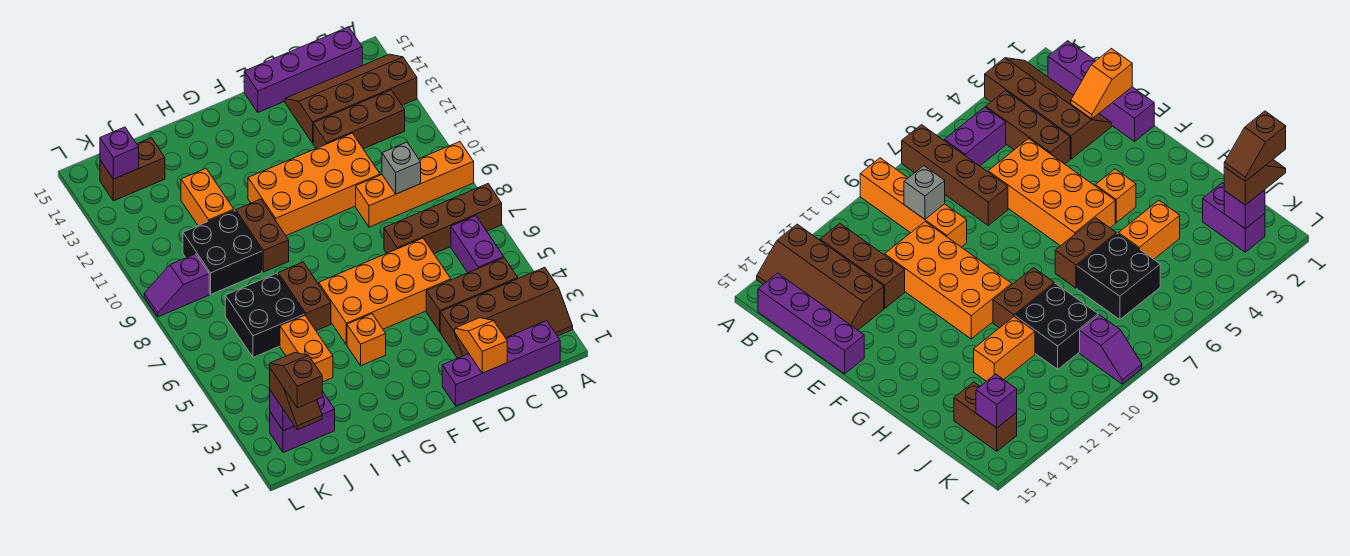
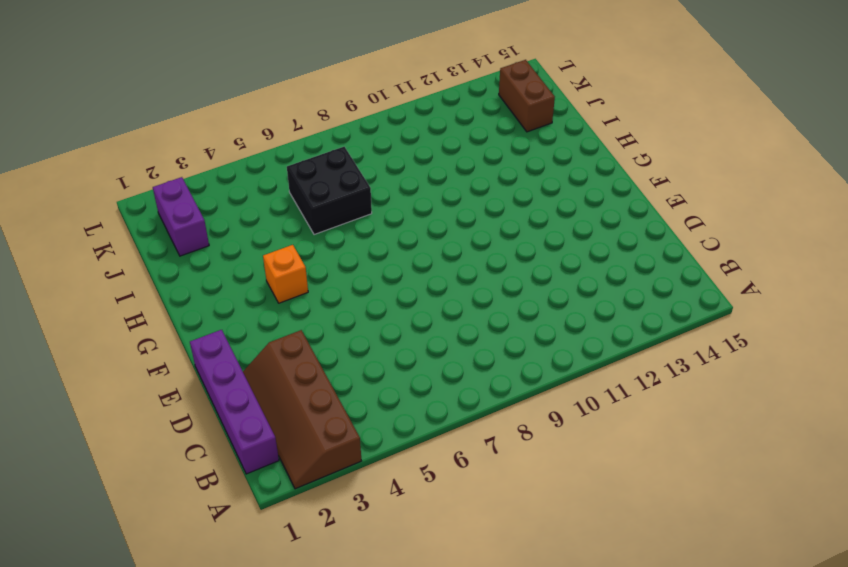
none -> brown brick A7:D7 level 1
none -> orange brick A9:D9 level 1
none -> brown slope A13:D14 level 1 top 13

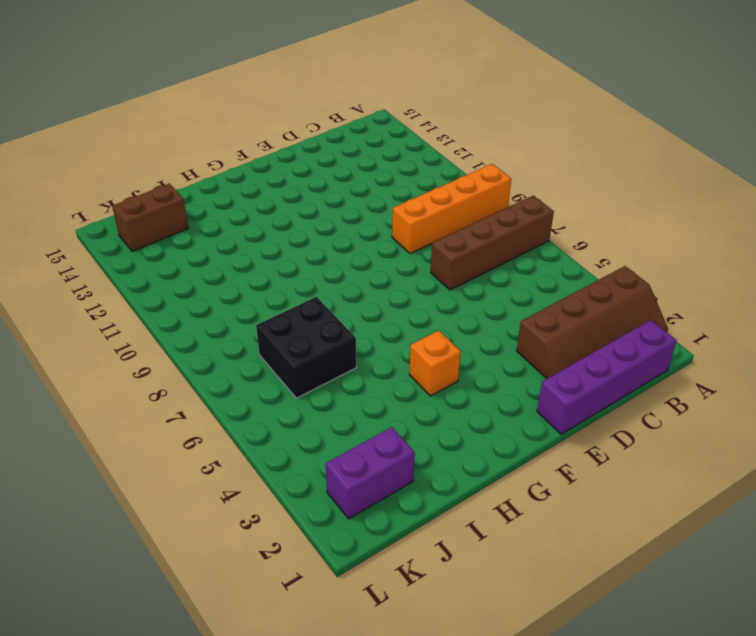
none -> brown slope A13:D14 level 1 top 13
none -> brown brick B4:D4 level 1
none -> purple brick B5:B6 level 1

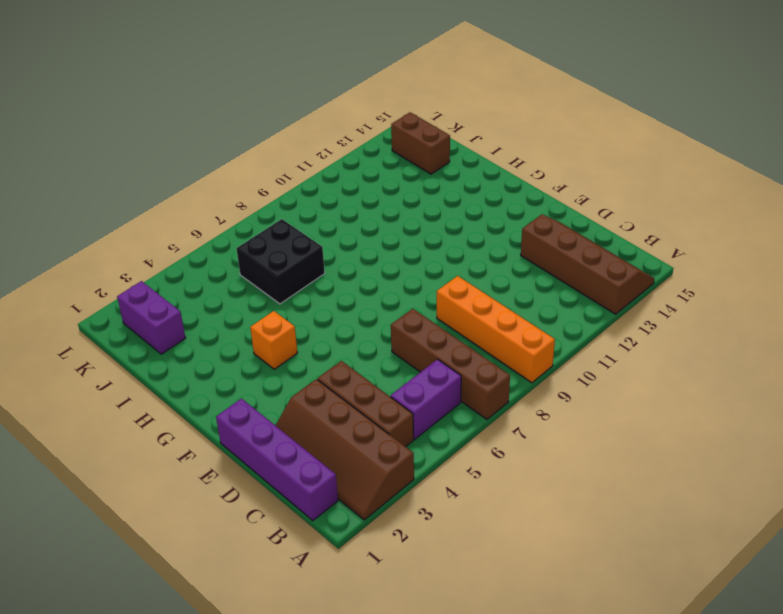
none -> brown brick B12:D12 level 1
none -> purple brick B15:E15 level 1
none -> orange brick D5:G6 level 1

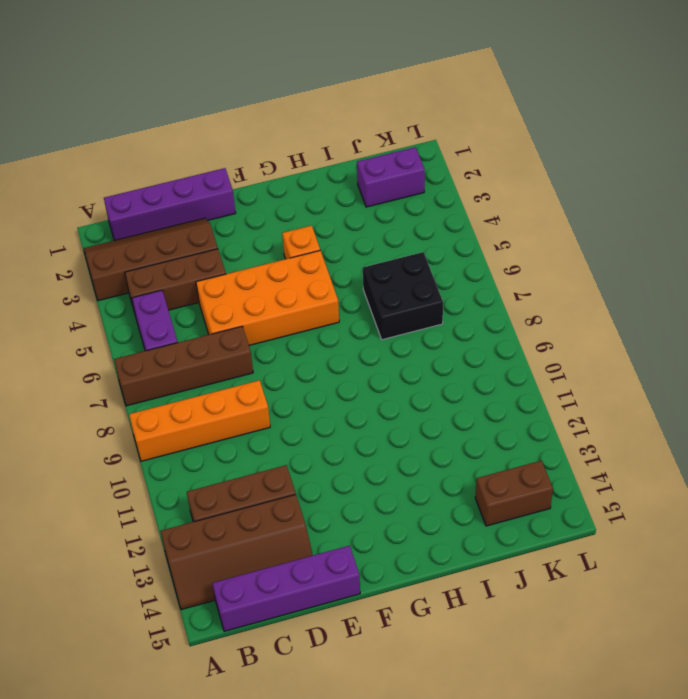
none -> orange brick D10:G11 level 1
none -> brown brick H6:H7 level 1
none -> brown brick H9:H10 level 1

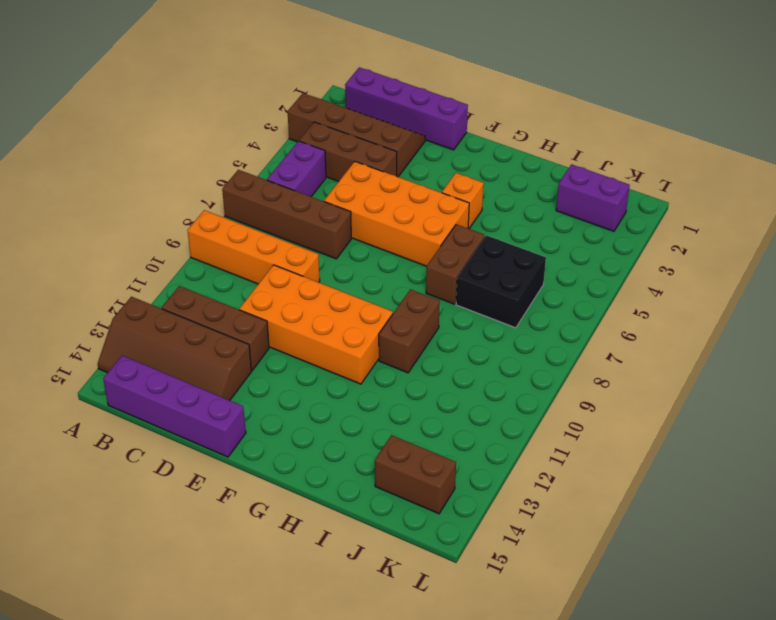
none -> orange brick I4:I5 level 1
none -> black brick I9:J10 level 1
none -> orange brick I11:I12 level 1

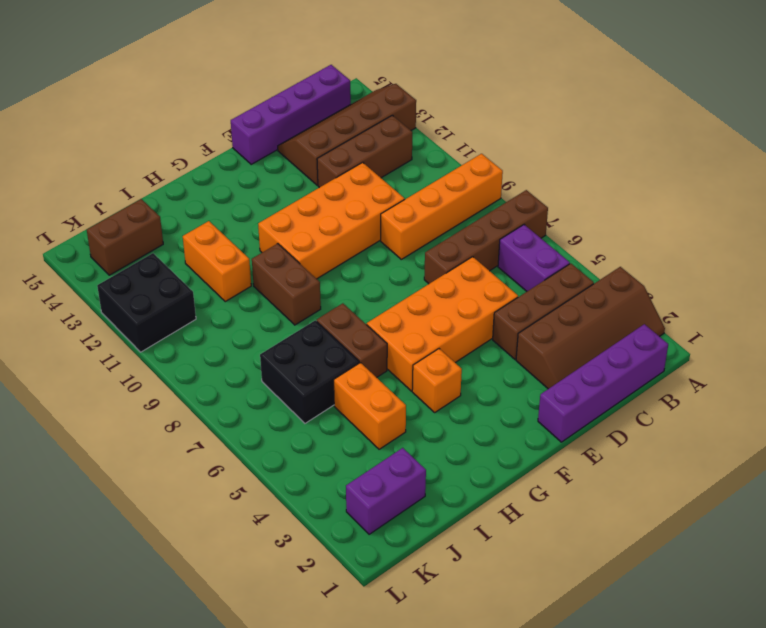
black brick K11:L12 level 1 -> black brick I9:J10 level 1
none -> purple slope K9:L9 level 1 top K
none -> grey brick C9 level 2
none -> orange slope D1:D2 level 2 top 1

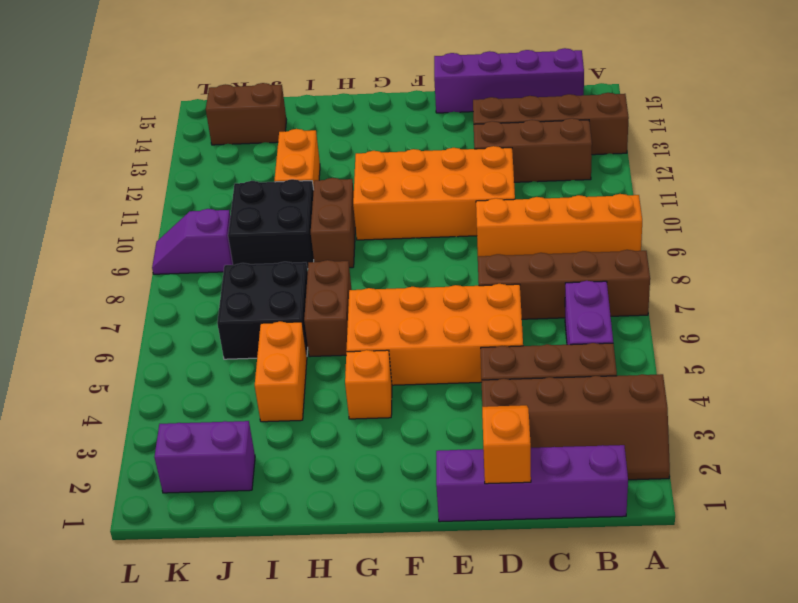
none -> grey brick C9 level 2
none -> purple brick K2 level 2
none -> purple brick K14 level 2

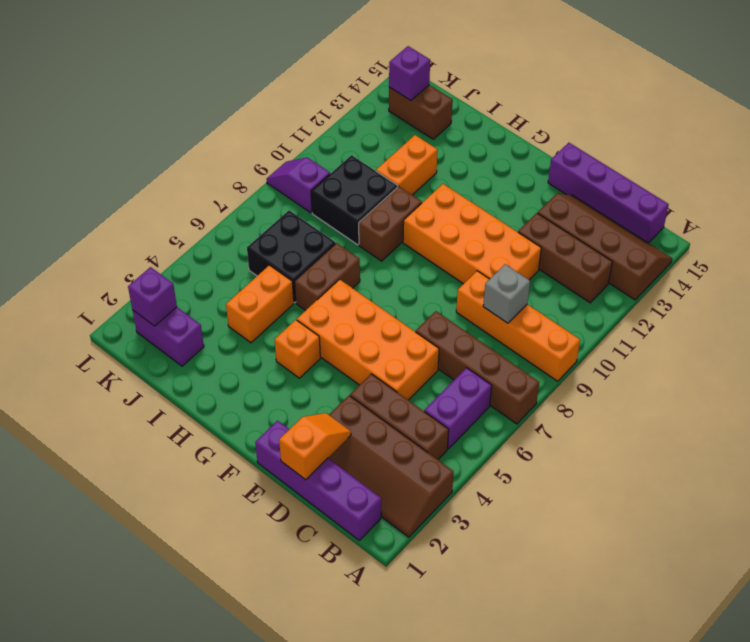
none -> brown slope K1:K2 level 3 top 2
none -> brown slope K1:K2 level 4 top 1

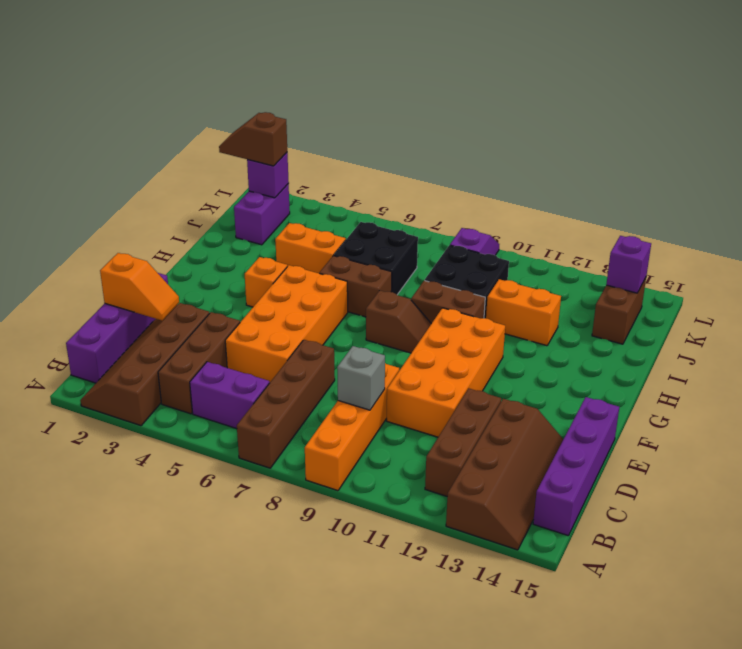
brown slope G8:G9 level 1 top 8 -> brown slope K1:K2 level 4 top 1

